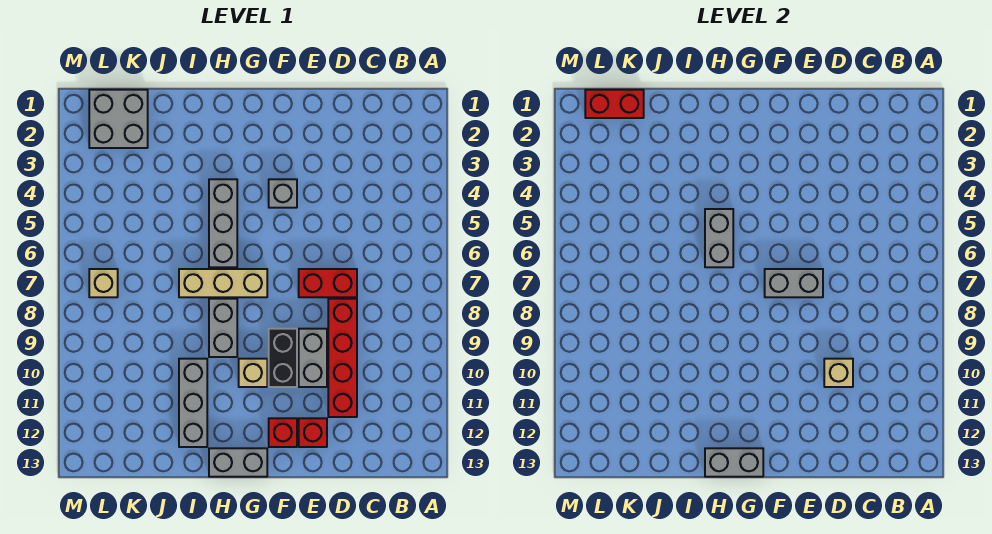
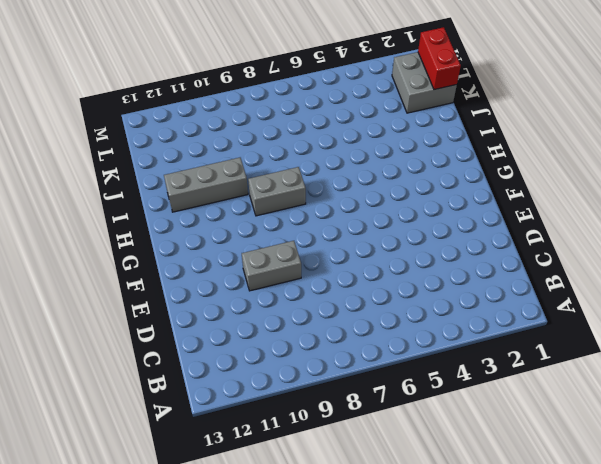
none -> red brick D7:E7 level 1
none -> red brick D8:D11 level 1
none -> red brick E12 level 1

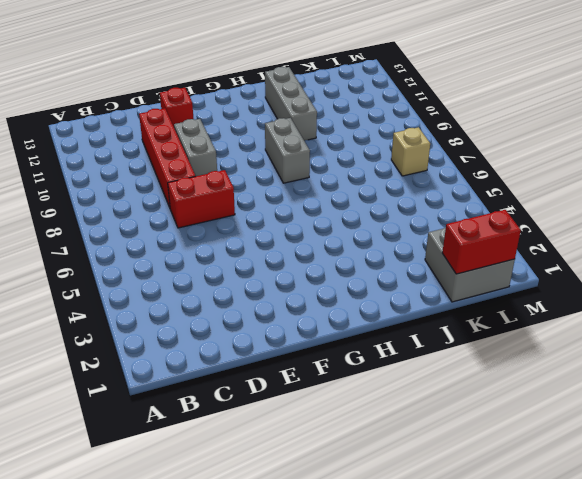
none -> grey brick F4 level 1
none -> black brick F9:F10 level 1
none -> red brick F12 level 1

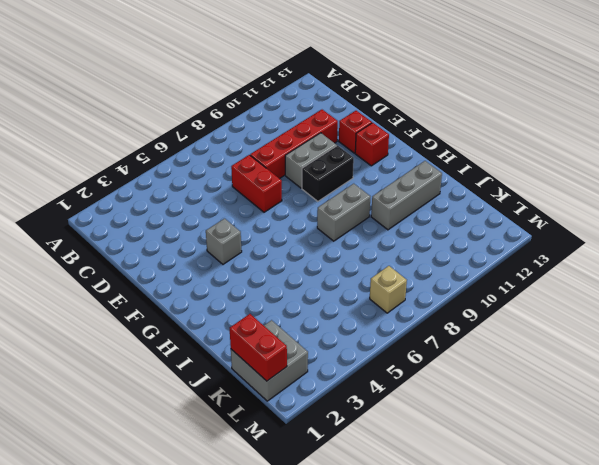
none -> tan brick G7:I7 level 1
none -> tan brick G10 level 1
none -> grey brick G13:H13 level 1

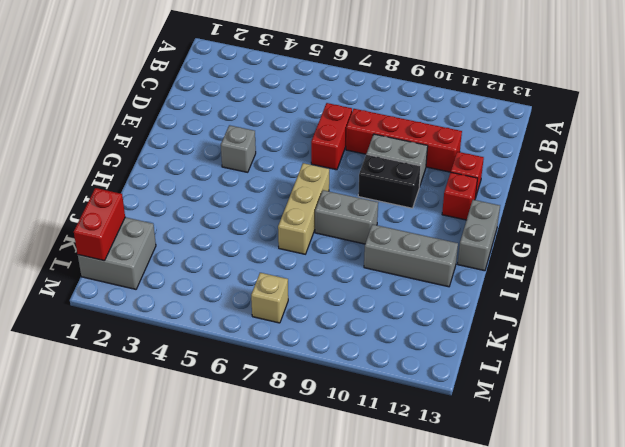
none -> tan brick G10 level 1
none -> grey brick H4:H6 level 1
none -> tan brick D10 level 2

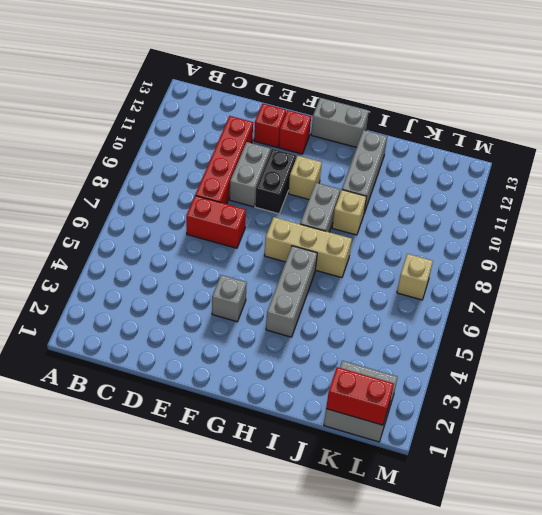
tan brick I9 level 1 -> tan brick D10 level 2
none -> grey brick E7:F7 level 2
none -> grey brick G13:H13 level 2
none -> grey brick H5:H6 level 2

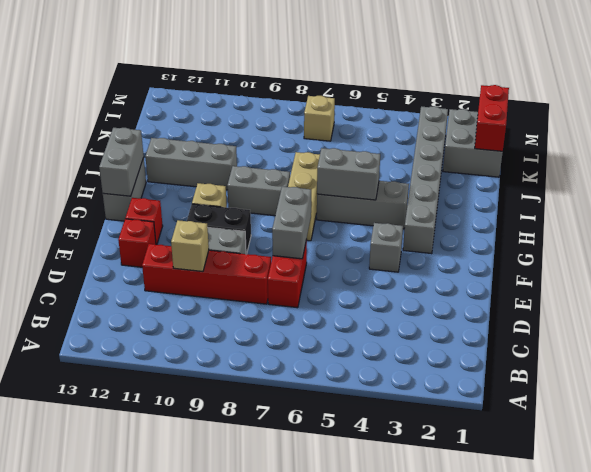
grey brick G3:L3 level 1 -> none

